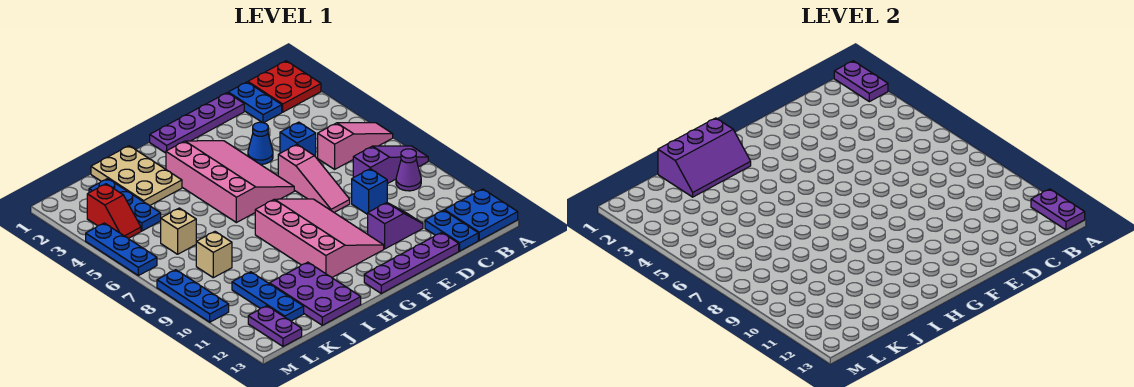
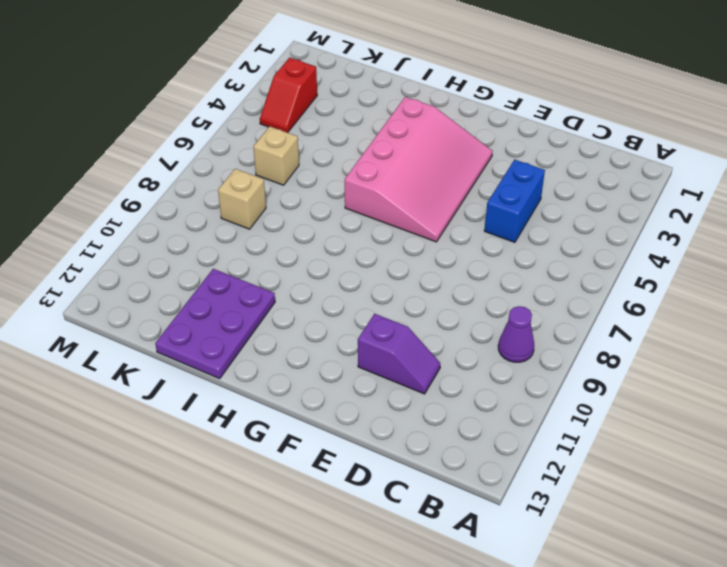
blue brick D4:D5 level 1 -> blue brick D5 level 1
none -> red plate A1:B2 level 1
none -> pink slope A6:C6 level 1 top C
none -> purple slope A8:C8 level 1 top C

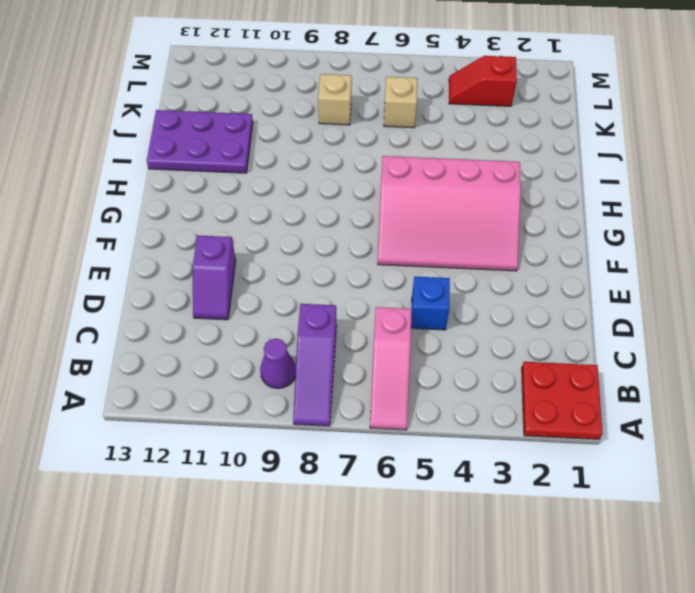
none -> blue plate A12:B13 level 1
none -> blue plate C1:C2 level 1
none -> blue plate C12:C13 level 1

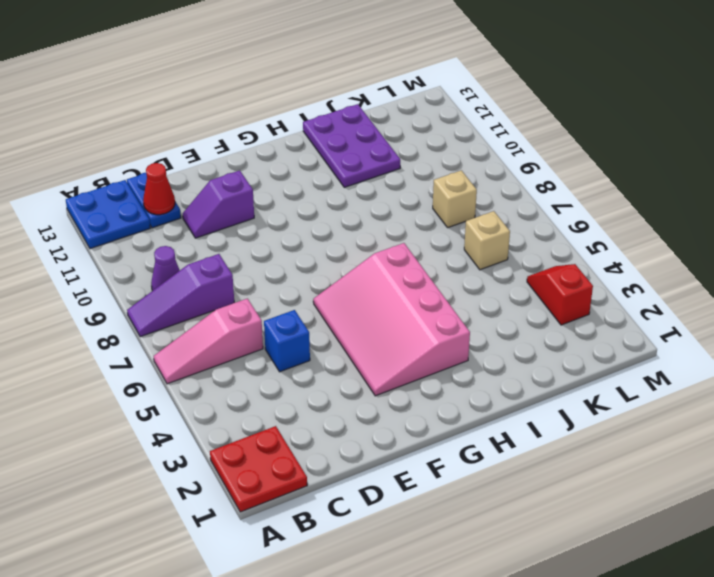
red cone C12 level 2 -> none
none -> blue plate C1:C2 level 1
none -> purple plate D1:G1 level 1
none -> blue brick D9 level 1

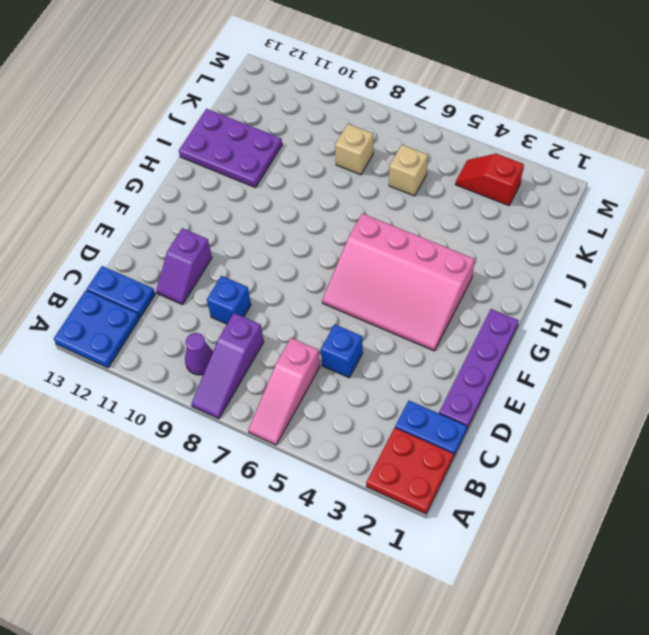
none -> purple plate D13:G13 level 1
none -> blue cone E4 level 1
none -> pink slope E6:E8 level 1 top 6

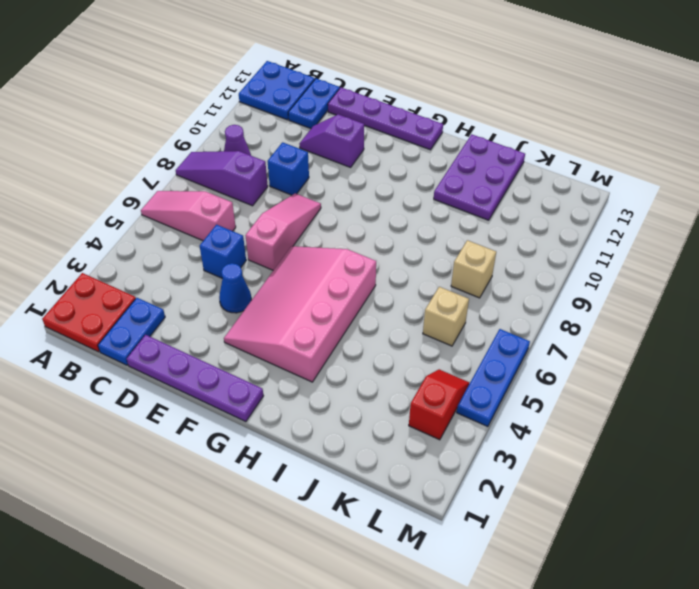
none -> pink slope F8:H11 level 1 top H
none -> tan plate I1:J3 level 1
none -> blue plate K2:K4 level 1

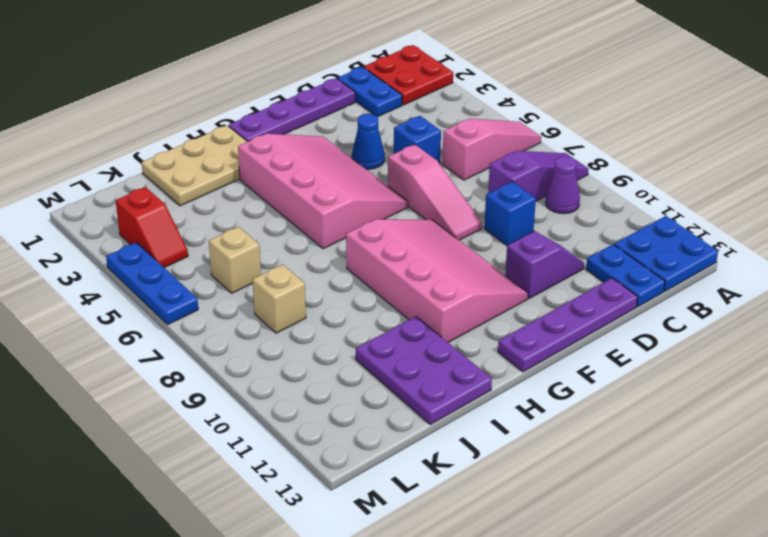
tan plate H1:J2 level 1 -> tan plate I1:J3 level 1
none -> blue plate K2:K4 level 1
none -> blue plate K10:K12 level 1
none -> purple plate L12:L13 level 1

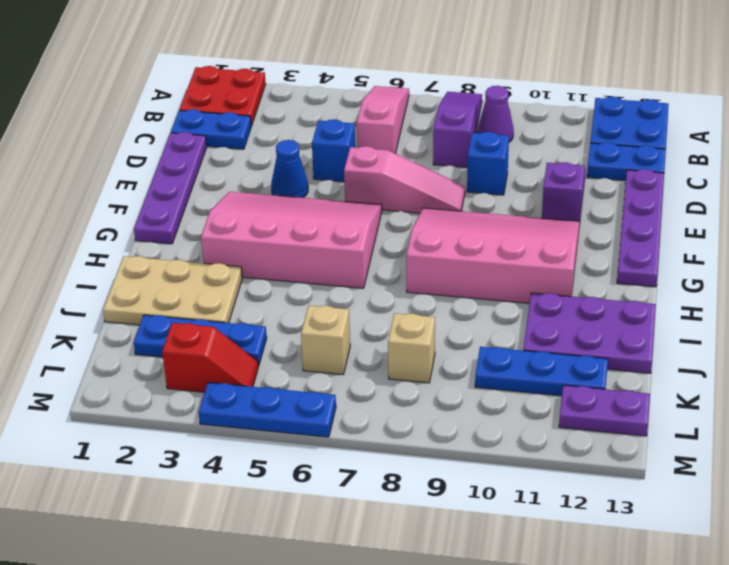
none -> blue plate M8:M10 level 1
none -> purple plate A1:A2 level 2
none -> purple plate A12:A13 level 2

